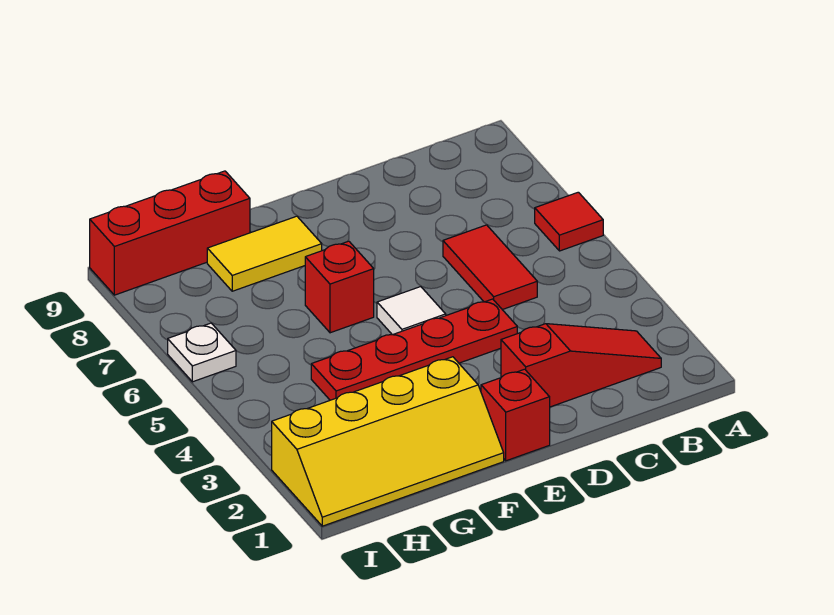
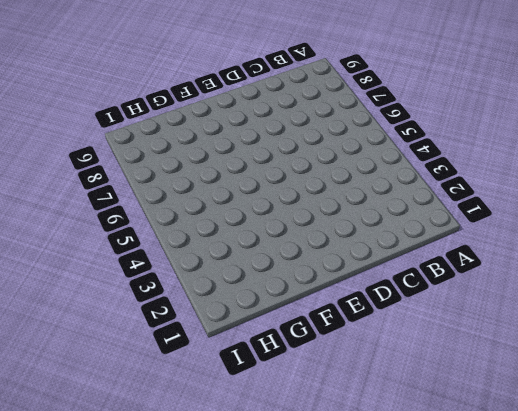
none -> red tile A6 level 1
none -> red slope B2:D2 level 1 top D

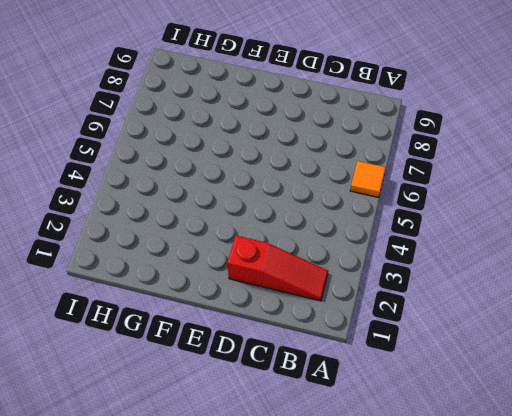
orange tile A6 level 1 -> red tile A6 level 1
none -> red tile C5:C6 level 1
none -> red plate D4:G4 level 1

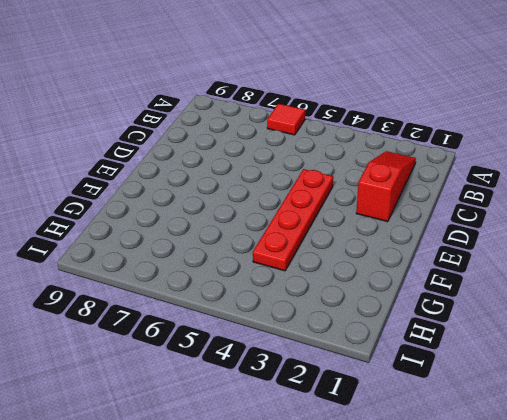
none -> red tile C5:C6 level 1
none -> red brick E1 level 1

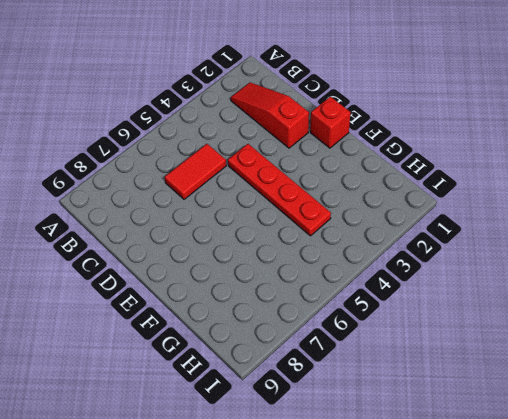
none -> red tile A6 level 1
none -> white tile E5 level 1

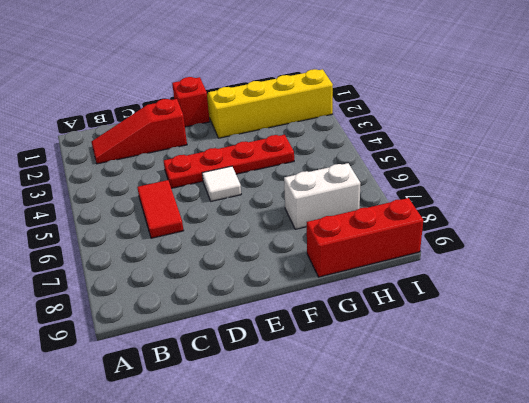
white brick G7:H7 level 1 -> none
none -> red tile A6 level 1
none -> red brick F6 level 1

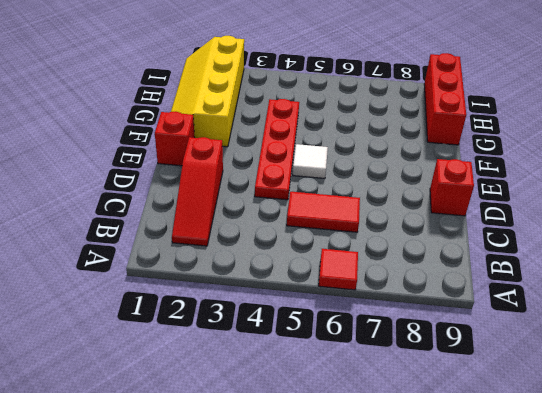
red brick D9 level 1 -> red brick F6 level 1
none -> yellow tile F8:G8 level 1
none -> white plate I6 level 1

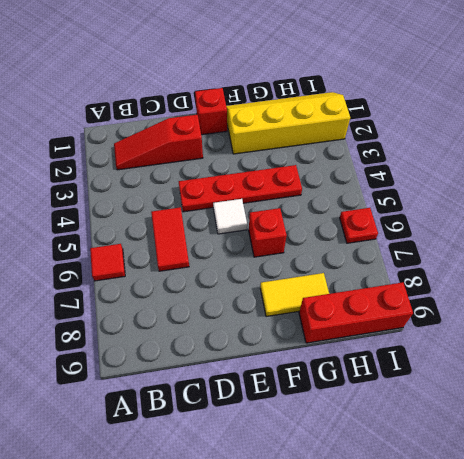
red plate I6 level 1 -> white plate I6 level 1

